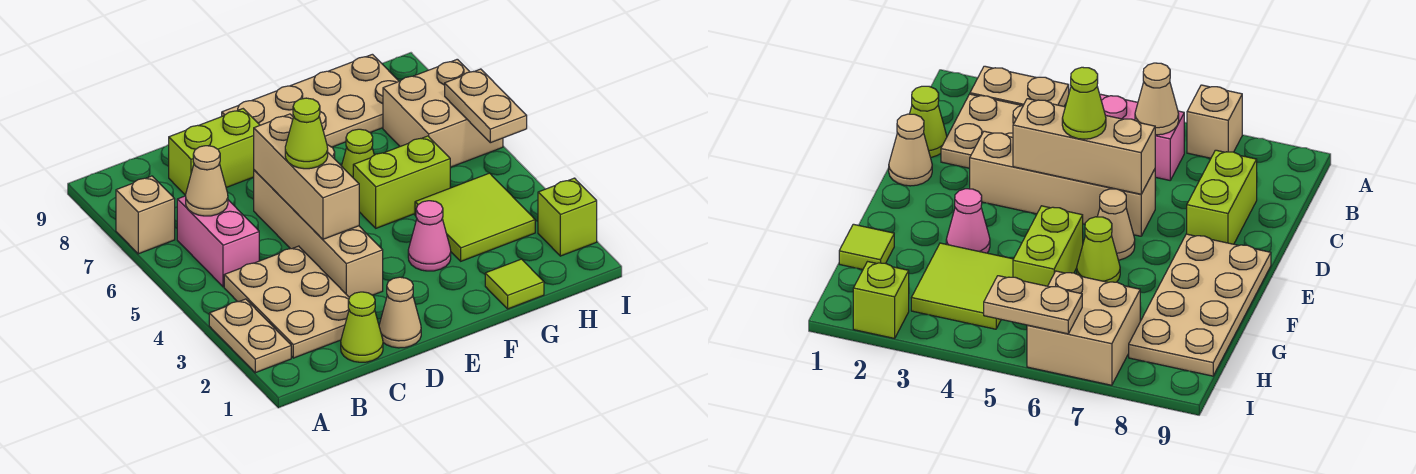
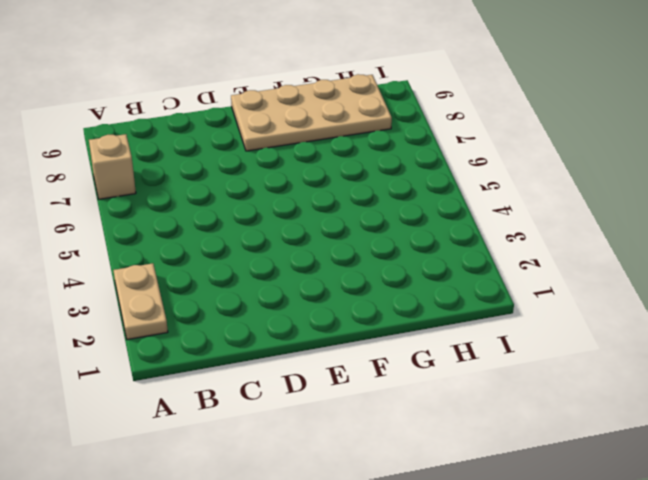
none -> tan plate B2:C4 level 1
none -> pink brick B5:B6 level 1
none -> lime cone C1 level 1

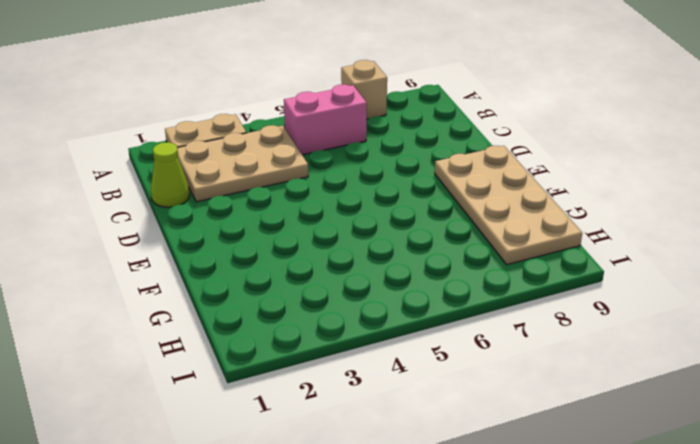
none -> lime brick C8:D8 level 1
none -> tan cone D1 level 1
none -> tan brick D3:D6 level 1

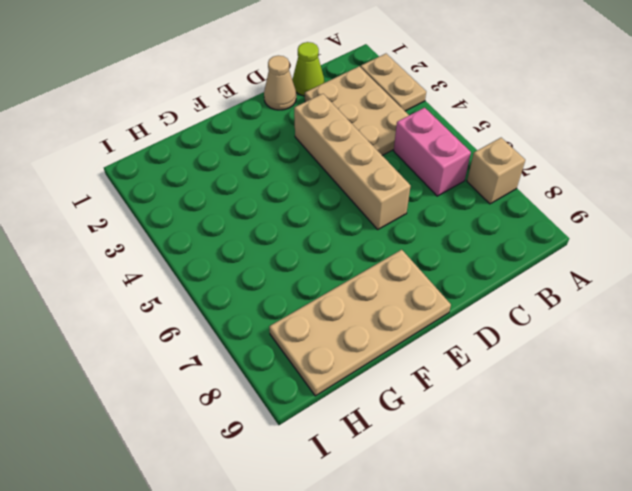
none -> lime brick C8:D8 level 1
none -> tan cone E6 level 1
none -> pink cone F3 level 1

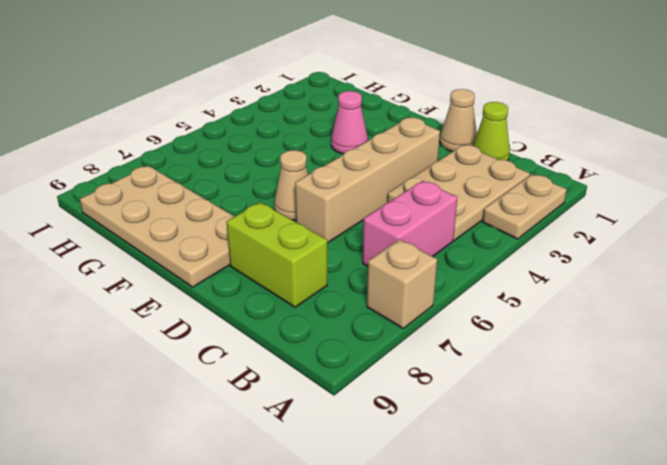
none -> lime brick F5:G5 level 1
none -> lime cone F6 level 1
none -> lime tile G1 level 1

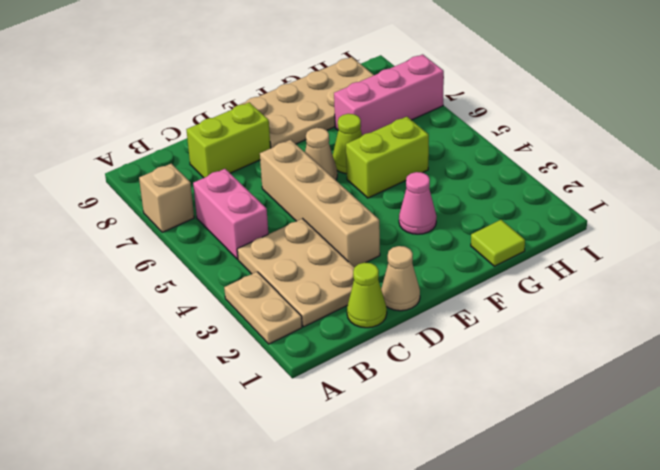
pink brick G7:I7 level 1 -> tan brick H6:I7 level 1
none -> lime tile G3:H4 level 1
none -> lime brick I2 level 1
none -> tan cone B6 level 2

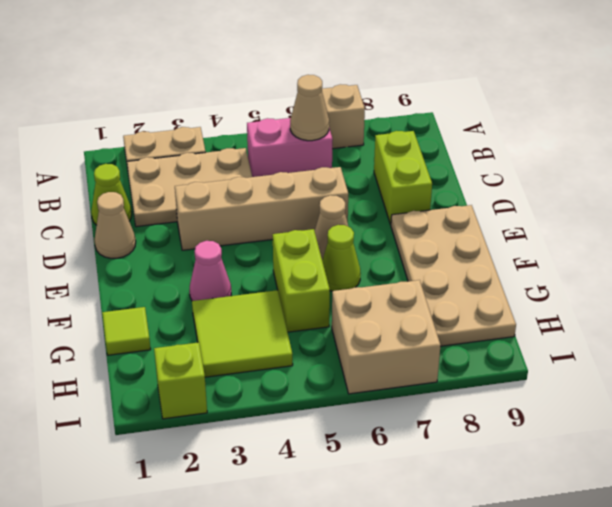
none -> tan brick D4:D6 level 2
none -> tan plate I5:I6 level 2
none -> lime cone D5 level 3

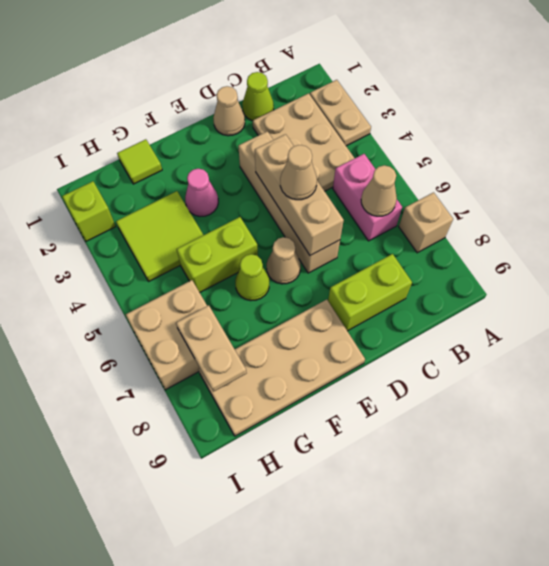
tan cone D5 level 3 -> lime cone D5 level 3
tan plate H7:H8 level 2 -> tan plate I5:I6 level 2

